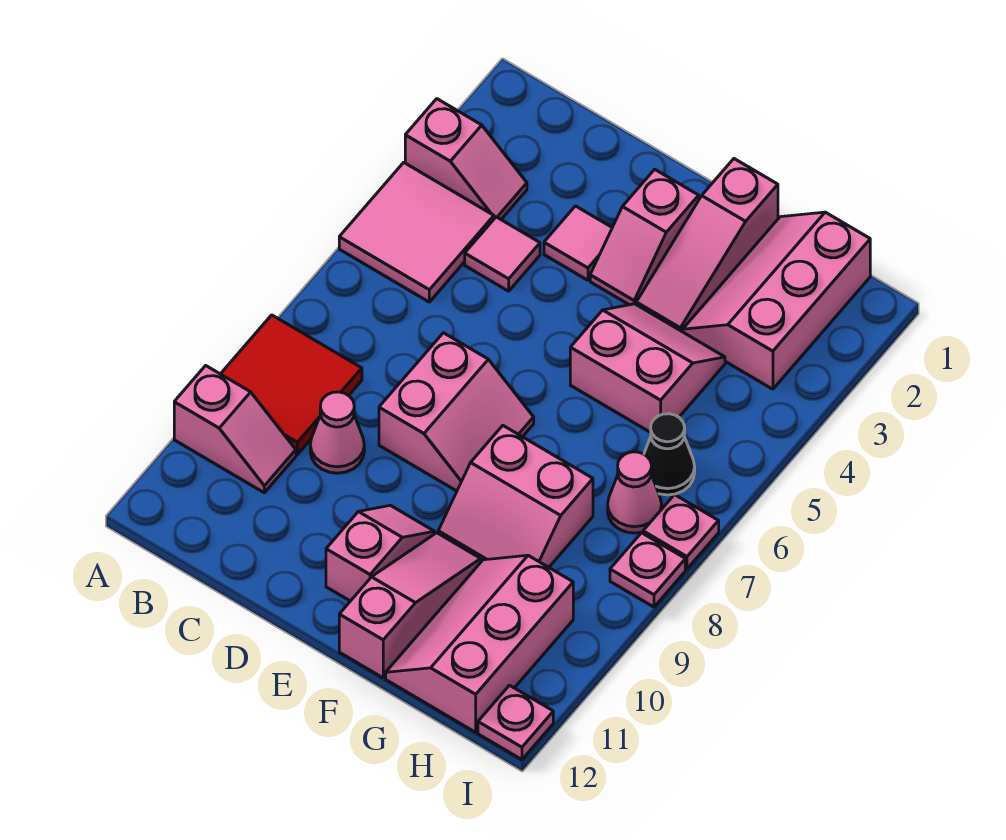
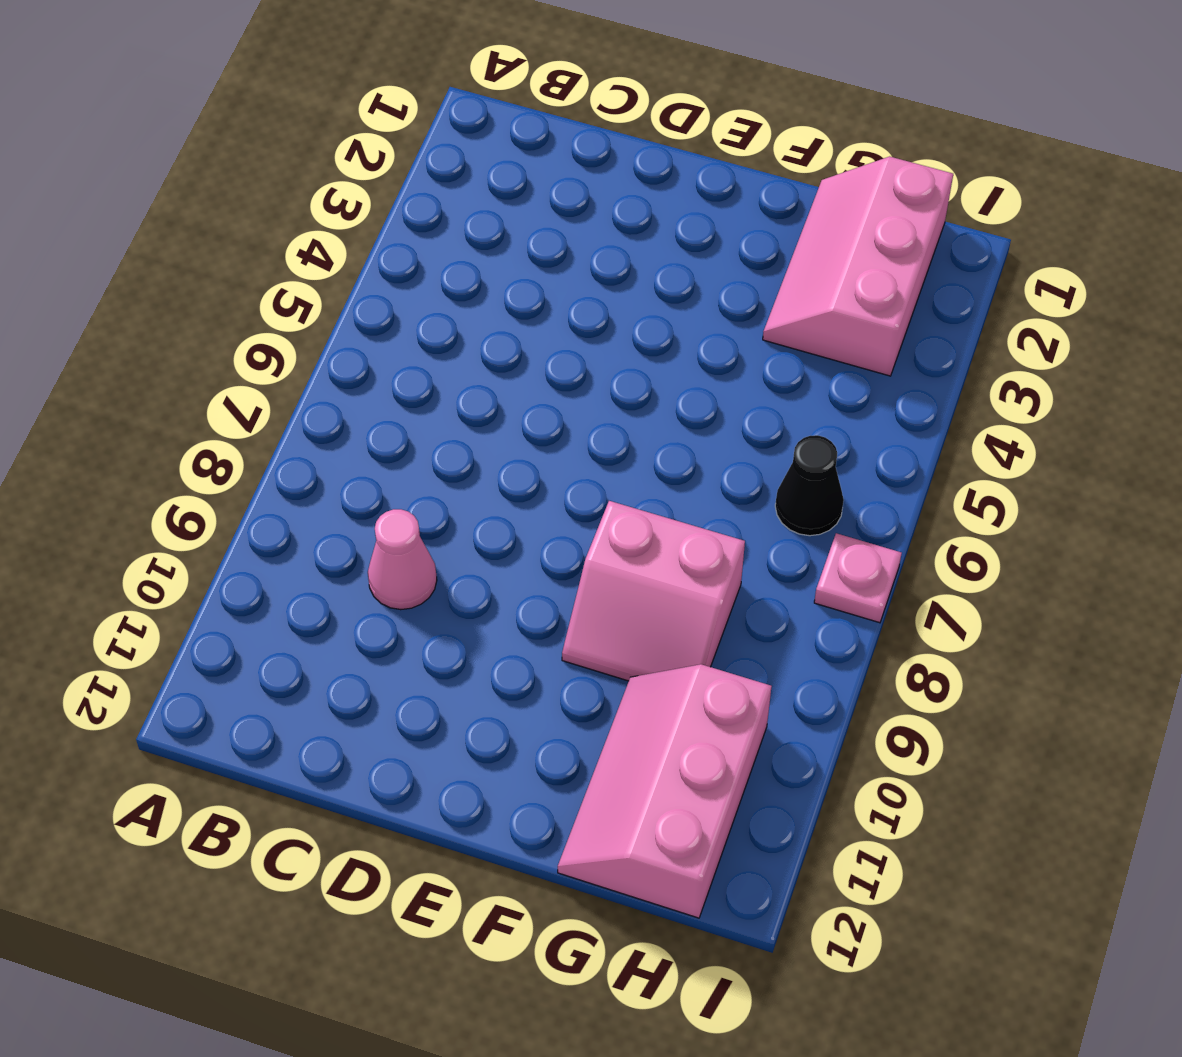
none -> pink slope A3:B3 level 1 top A
none -> pink tile A4:B5 level 1
none -> red tile A8:B9 level 1

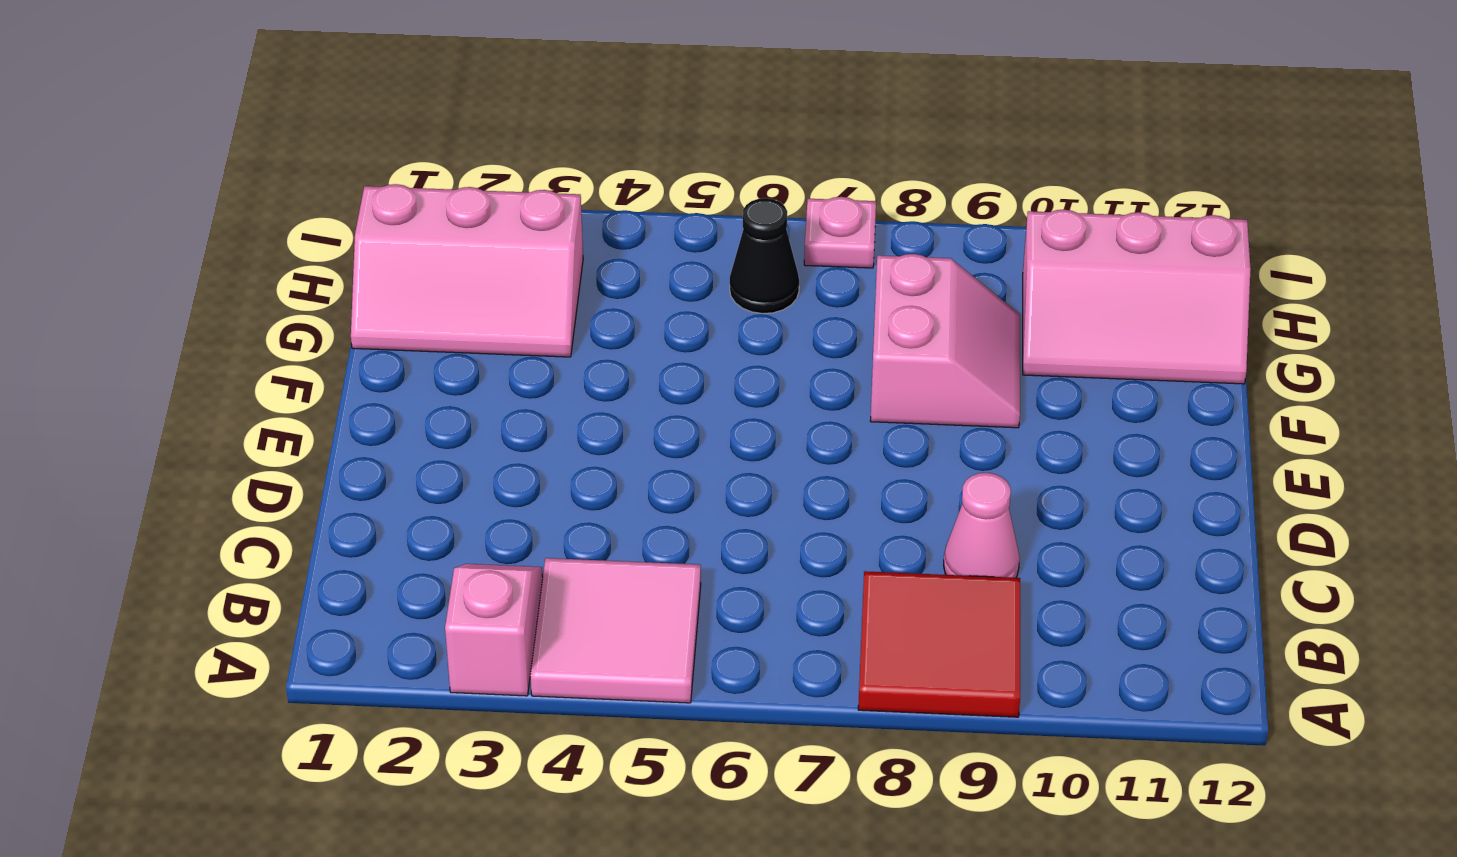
none -> pink slope A10:B10 level 1 top A
none -> pink tile C4 level 1
none -> pink tile D3 level 1

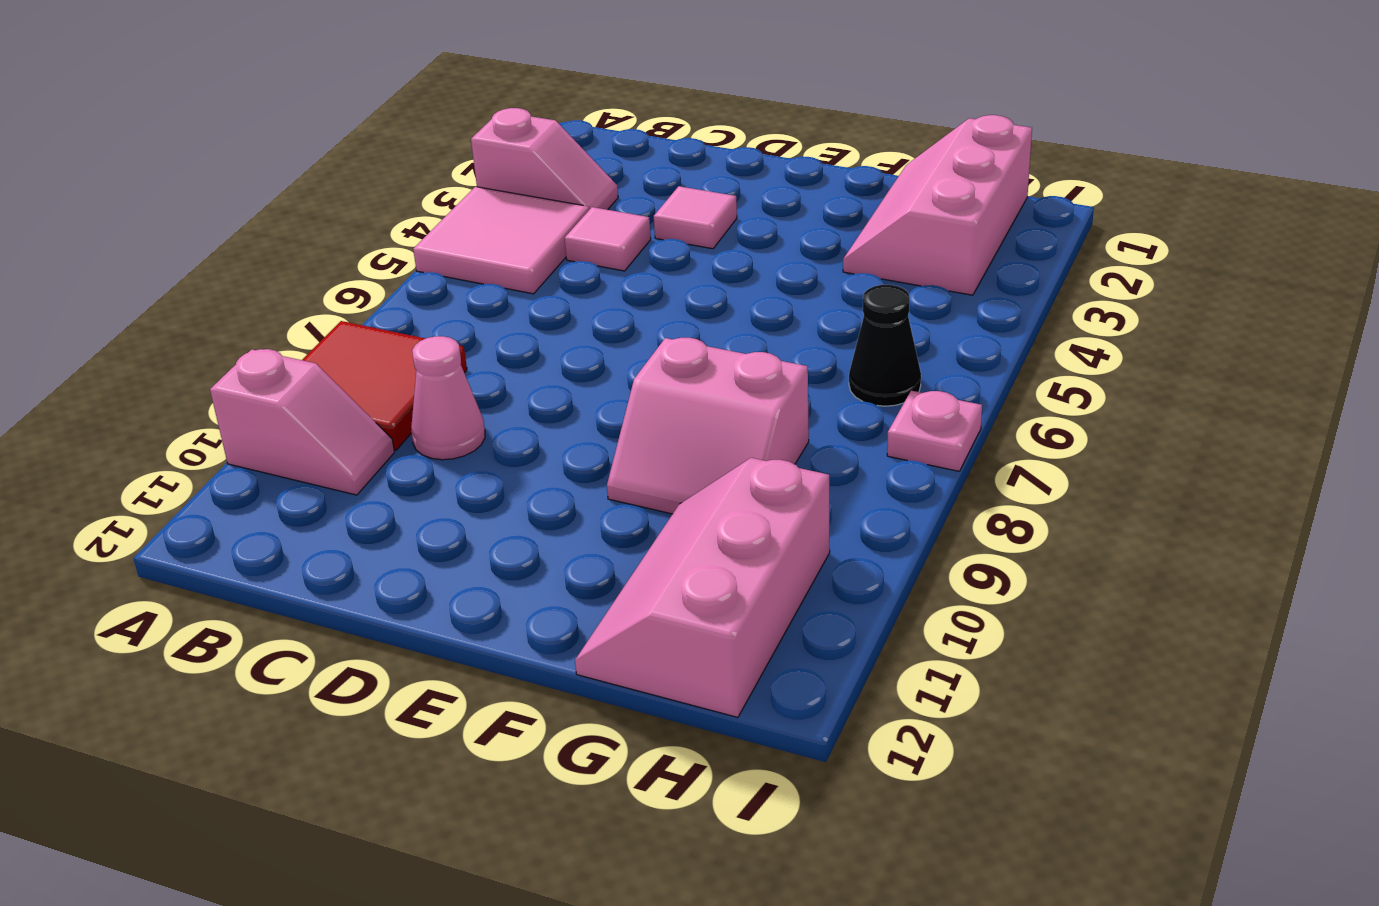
none -> pink slope D7:E8 level 1 top D
none -> pink slope E2:E3 level 1 top 2
none -> pink slope E10:E11 level 1 top 11

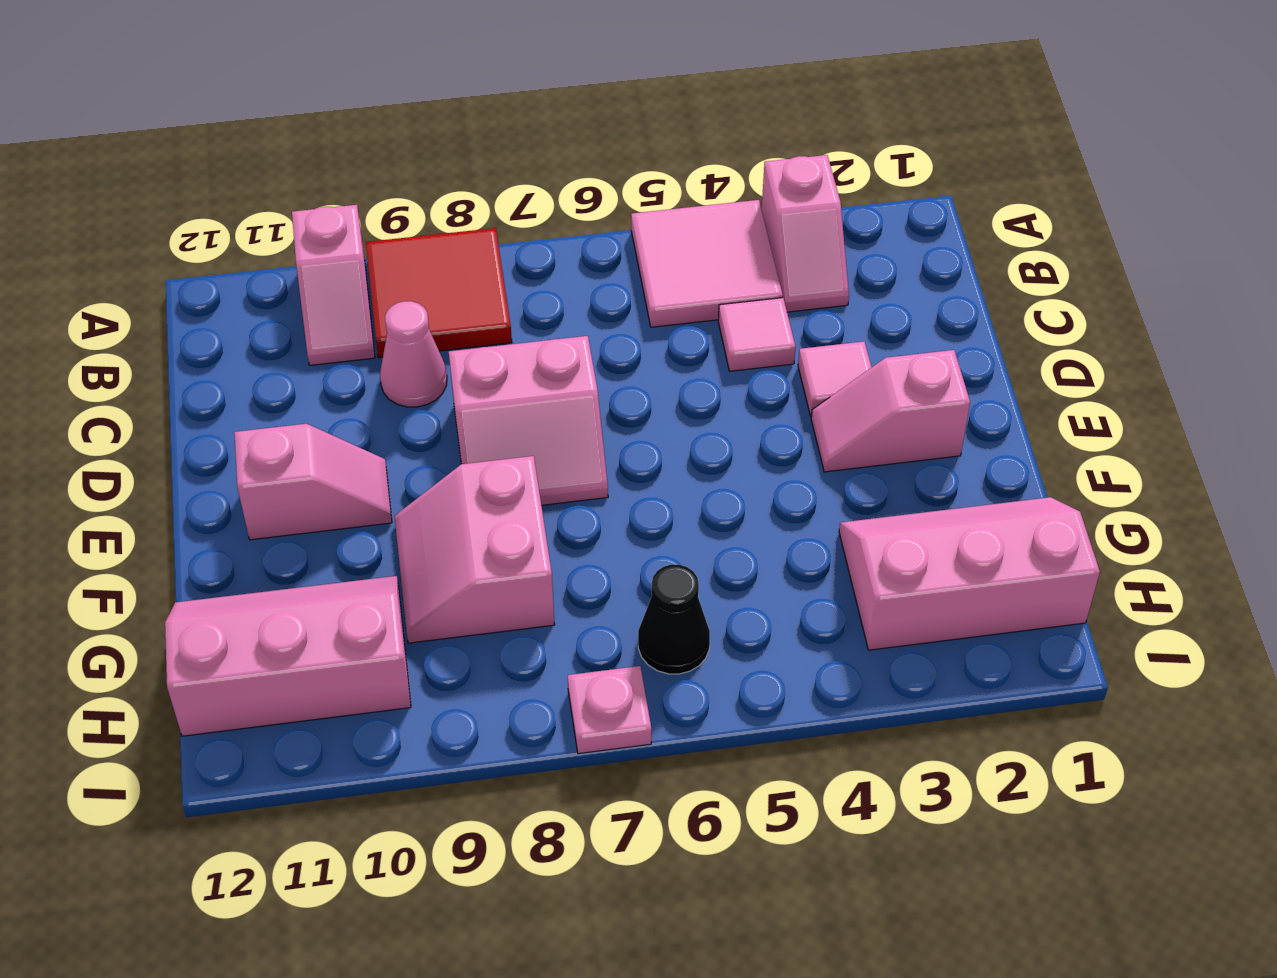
none -> pink slope F1:F3 level 1 top 1
none -> pink slope F4:G5 level 1 top 5
none -> pink slope F10:F12 level 1 top 12

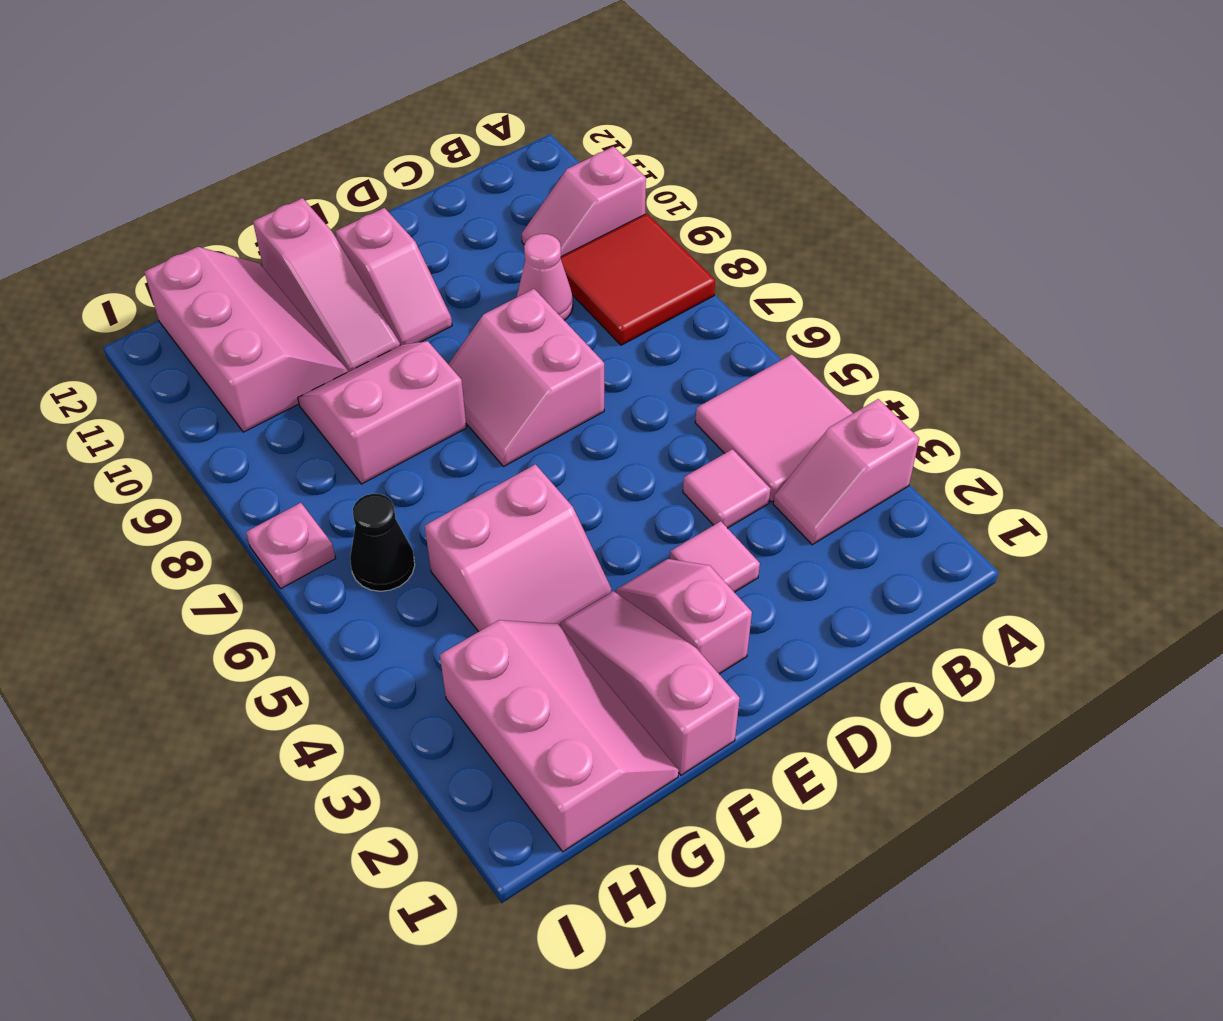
none -> pink cone H7 level 1
none -> pink plate I8 level 1
none -> pink plate I12 level 1

